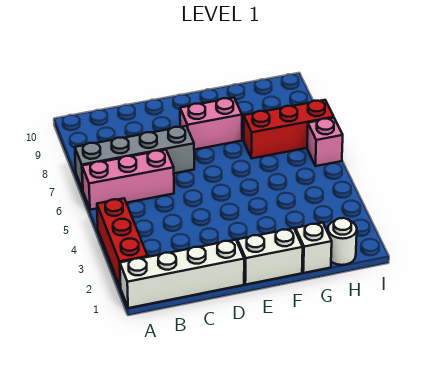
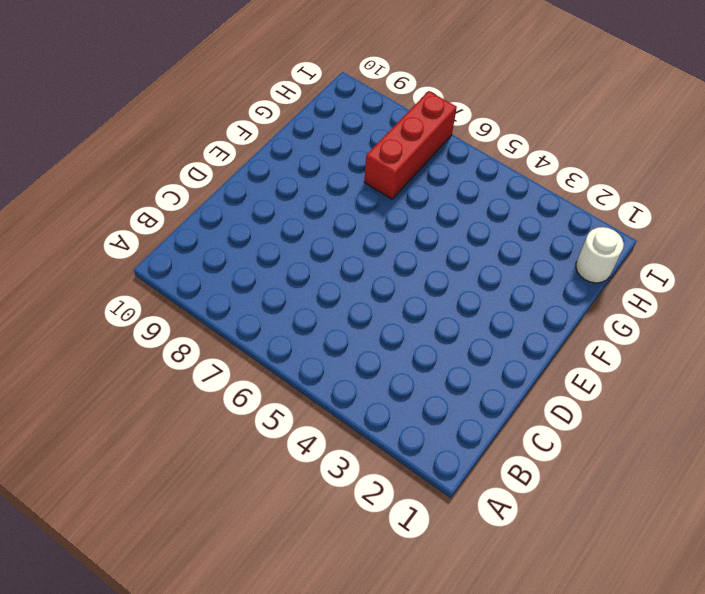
none -> white brick A1:D1 level 1
none -> red brick A2:A4 level 1

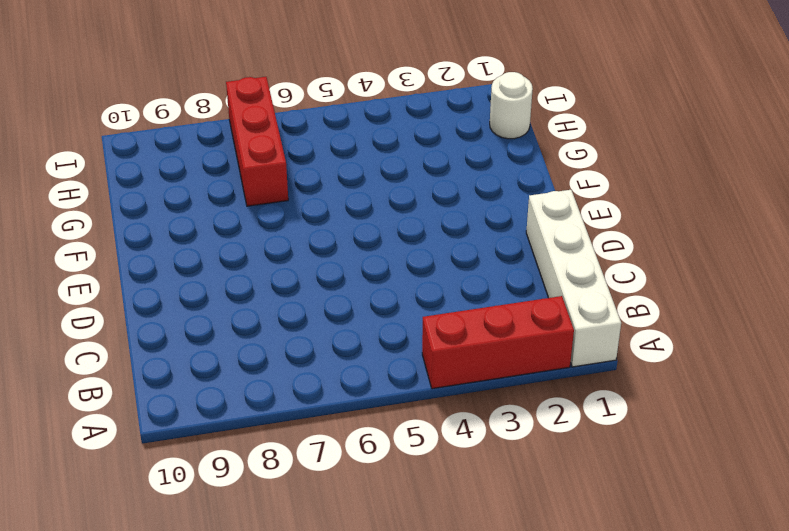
none -> pink brick A6:C6 level 1
none -> grey brick A7:D7 level 1

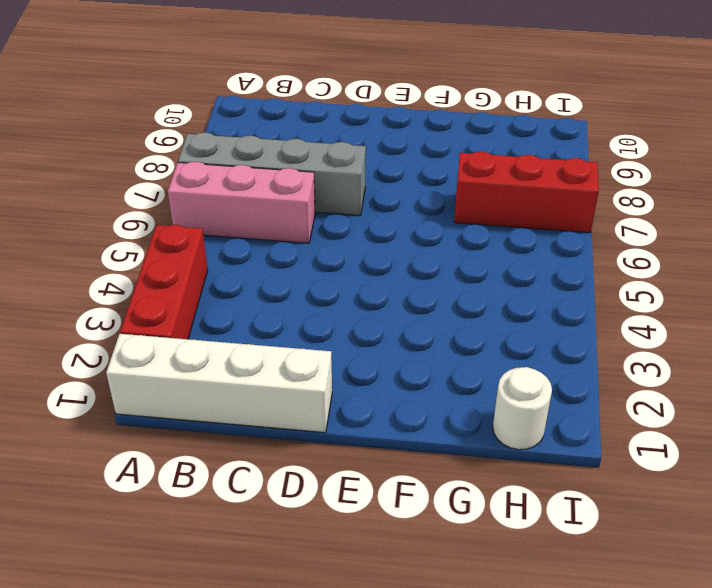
none -> white brick E1:F1 level 1
none -> pink brick E8:F8 level 1

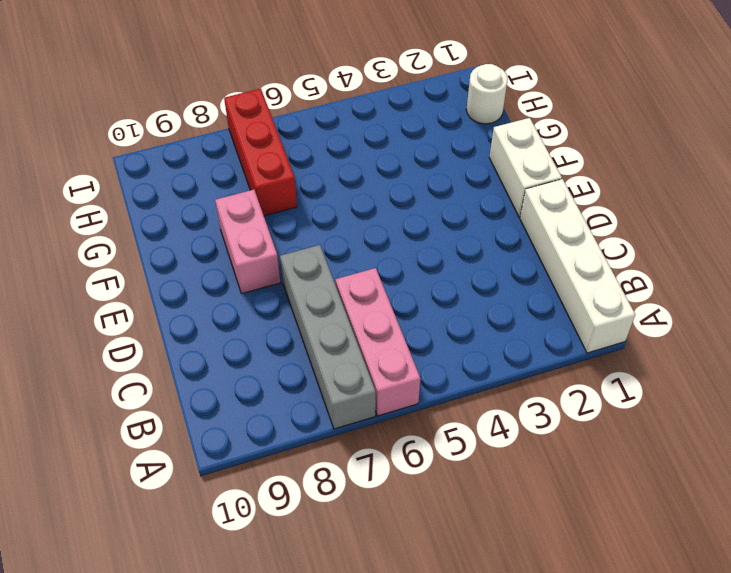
none -> red brick A2:A4 level 1
none -> white brick G1 level 1

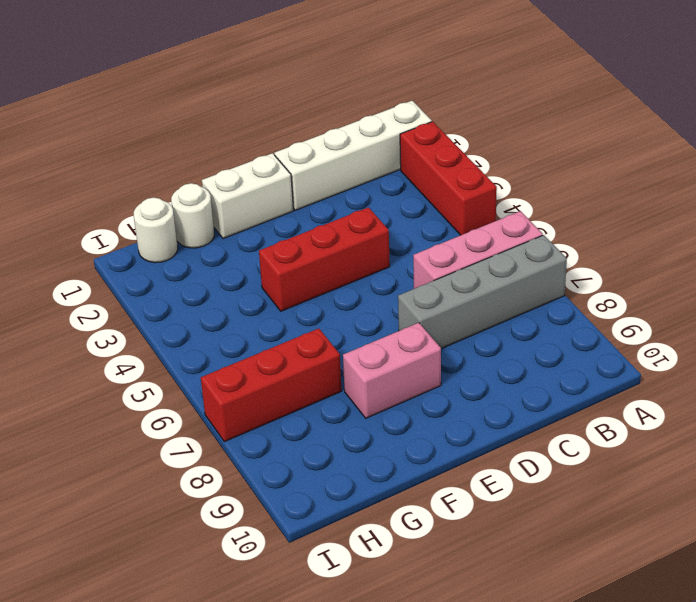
red brick D4:F4 level 1 -> none
white round brick G1 level 1 -> white brick G1 level 1
none -> pink brick I6 level 1

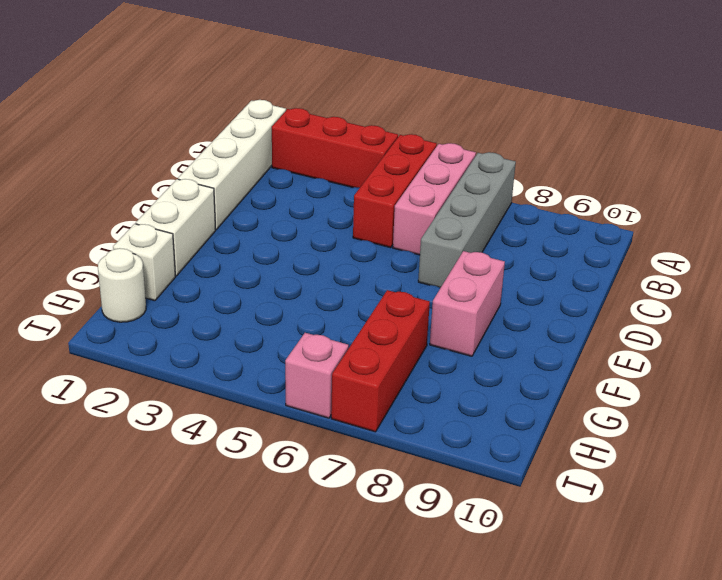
red brick A5:C5 level 1 -> none

